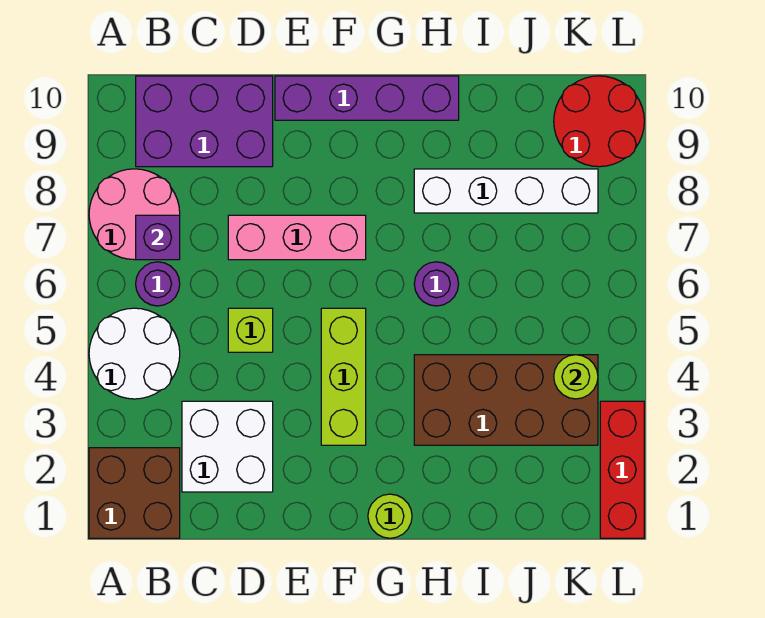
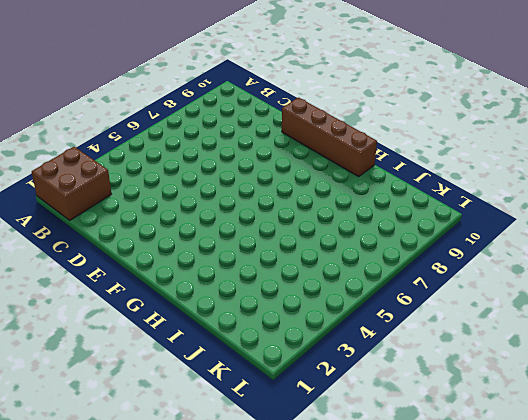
brown brick E10:H10 level 1 -> purple brick E10:H10 level 1
none -> white round brick A4:B5 level 1
none -> pink round brick A7:B8 level 1
none -> purple round brick B6 level 1

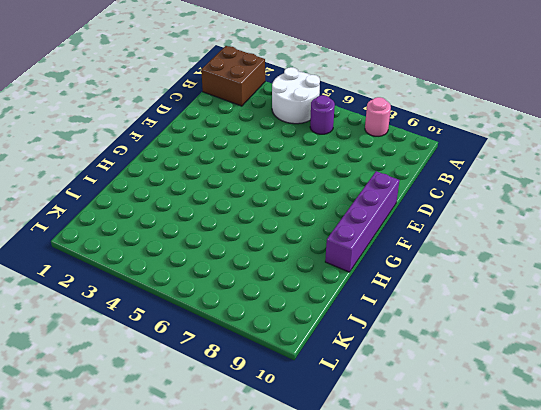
pink round brick A8 level 1 -> pink round brick A7:B8 level 1
none -> purple brick B9:D10 level 1
none -> white brick C2:D3 level 1
none -> lime brick D5 level 1

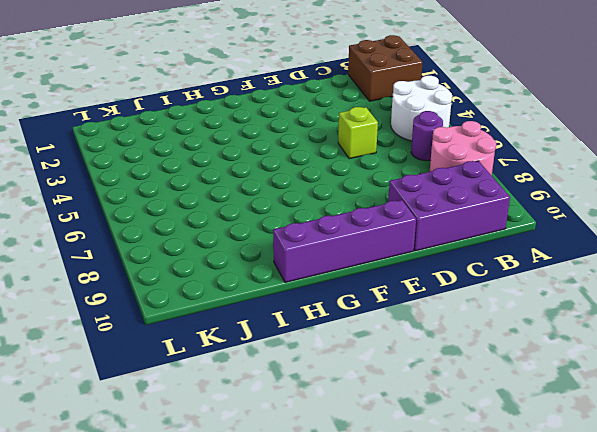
none -> white brick C2:D3 level 1
none -> pink brick D7:F7 level 1
none -> lime brick F3:F5 level 1

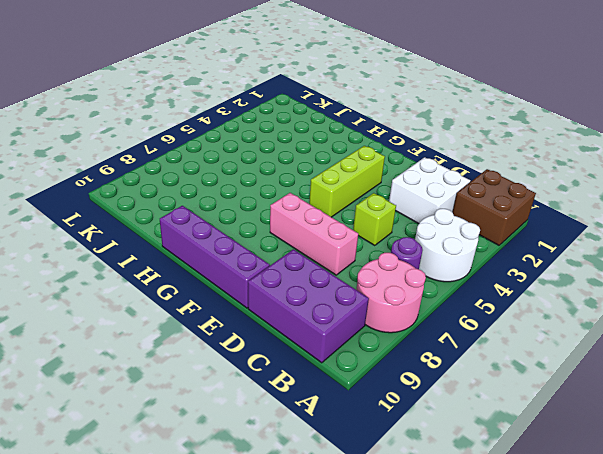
none -> lime round brick G1 level 1
none -> brown brick H3:K4 level 1
none -> purple round brick H6 level 1

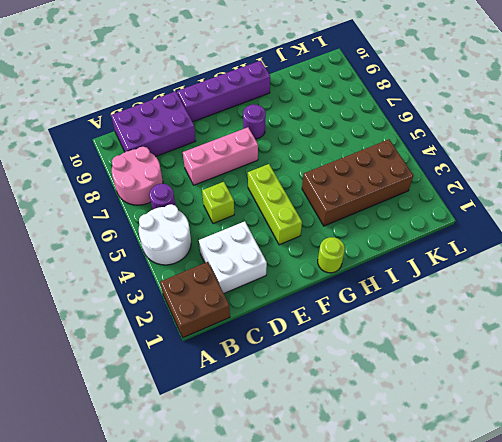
purple round brick G8 level 1 -> purple round brick H6 level 1
none -> white brick H8:K8 level 1
none -> red round brick K9:L10 level 1
none -> red brick L1:L3 level 1

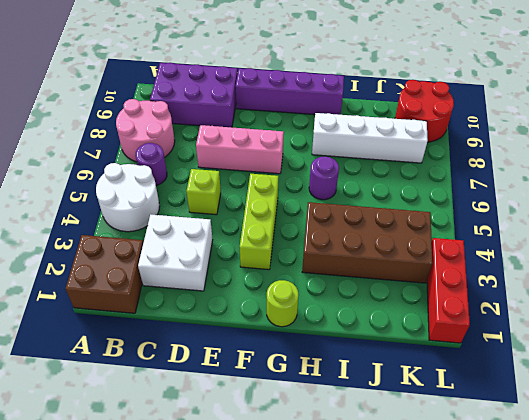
none -> purple brick B7 level 2
none -> lime round brick K4 level 2

